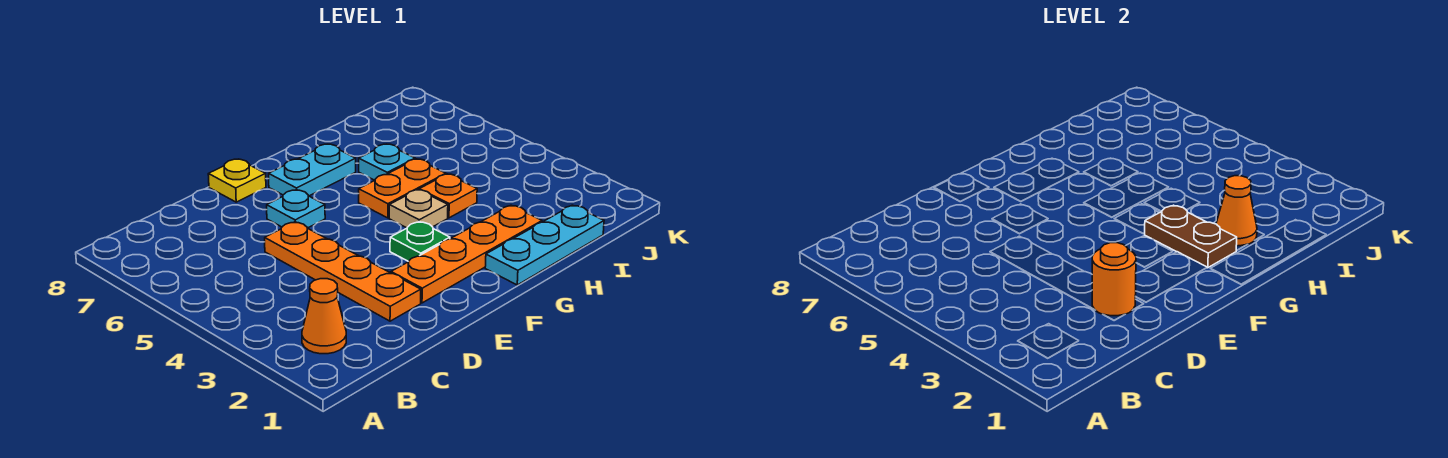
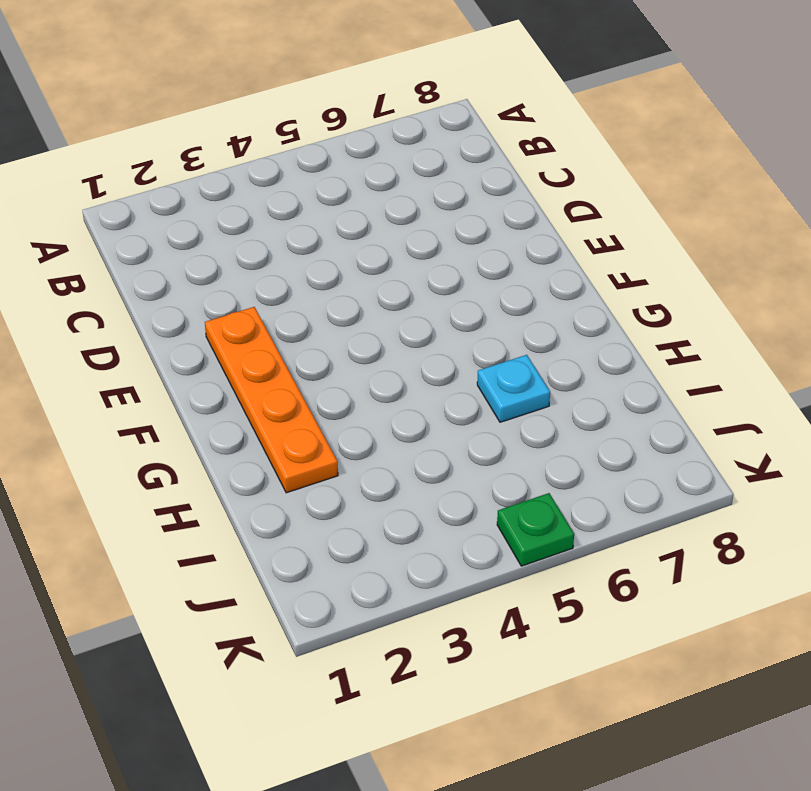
green plate K5 level 1 -> green plate F3 level 1
none -> orange cone B2 level 1
none -> orange plate D2:D5 level 1
none -> cyan plate E6 level 1

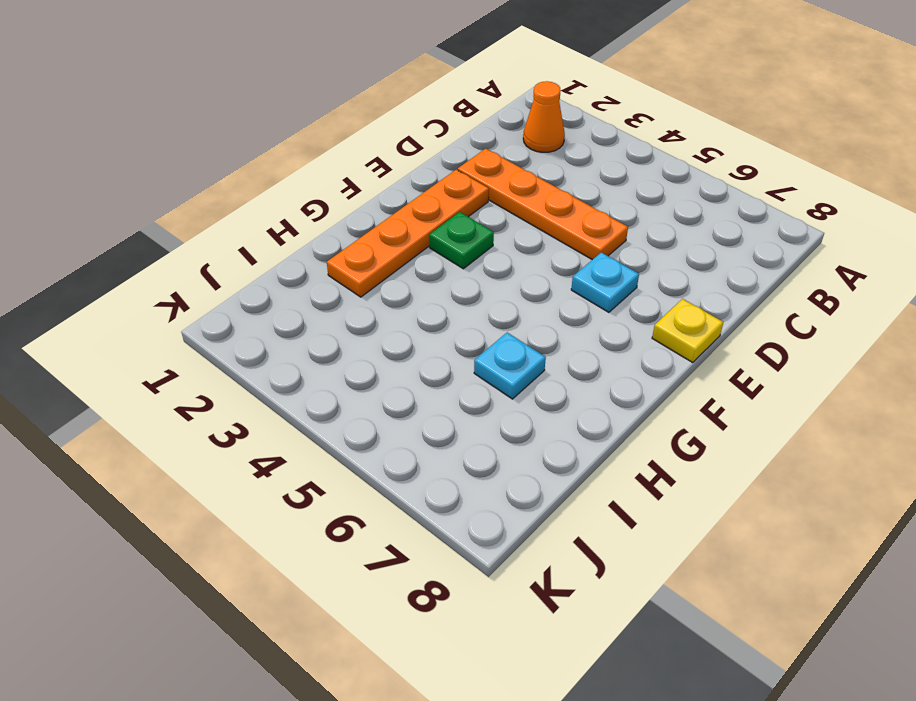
none -> cyan plate F7:G7 level 1
none -> cyan plate G1:I1 level 1
none -> tan plate G4 level 1

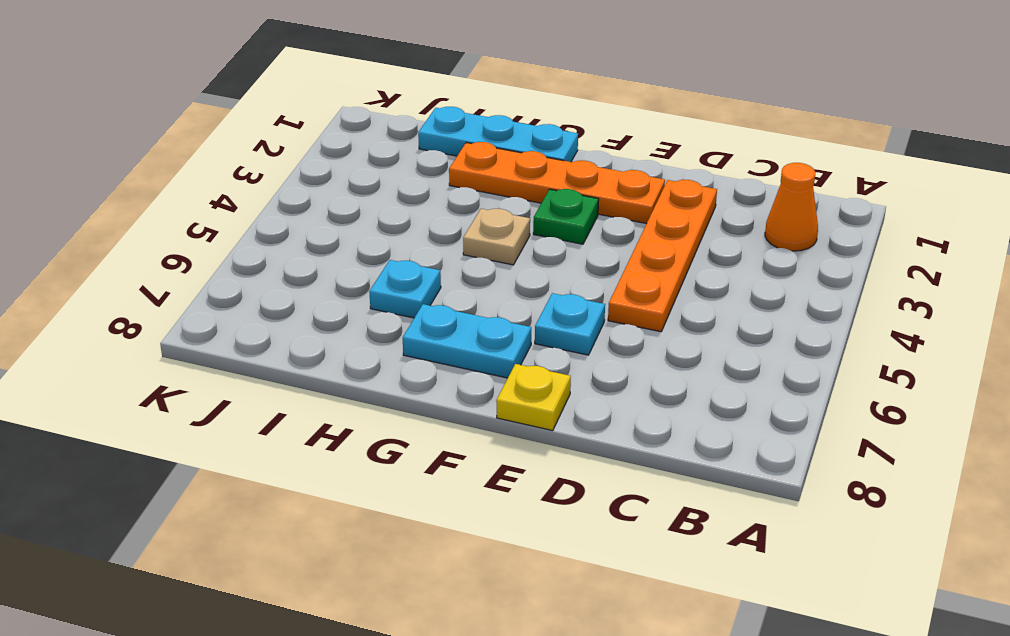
none -> orange plate G5:H5 level 1
none -> orange plate H4 level 1
none -> orange round brick D2 level 2

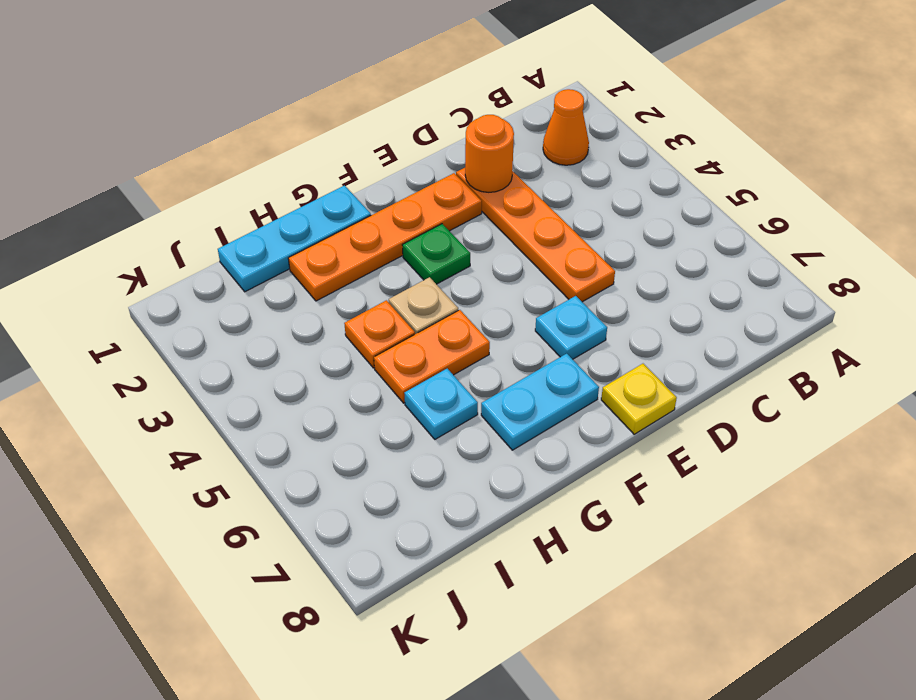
none -> brown plate G2:G3 level 2
none -> orange cone H2 level 2

